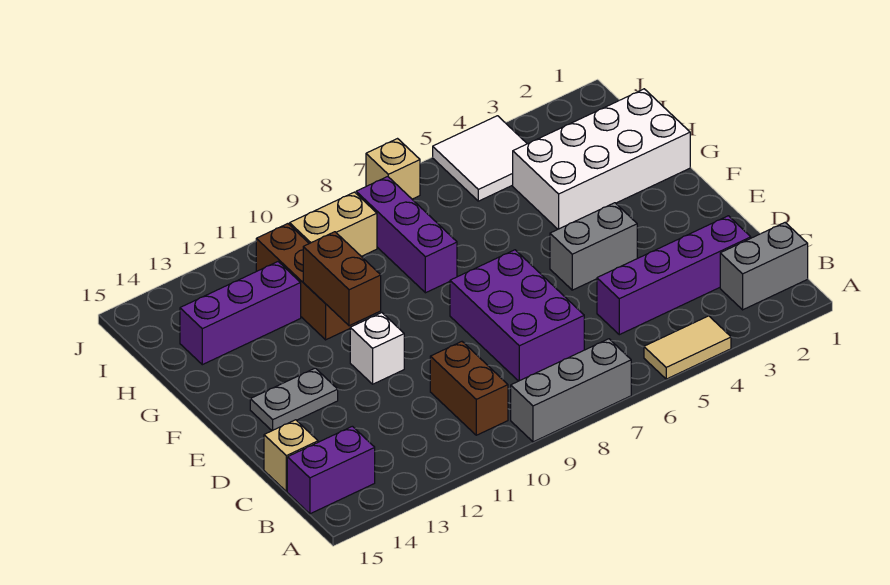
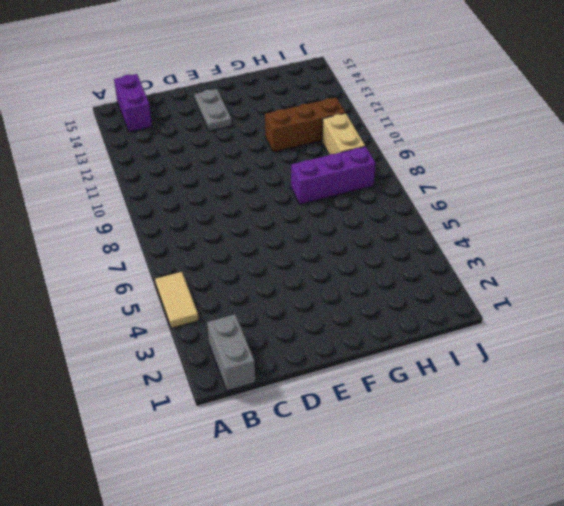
none -> grey brick A7:A9 level 1
none -> brown brick B10:C10 level 1
none -> purple brick C2:C5 level 1

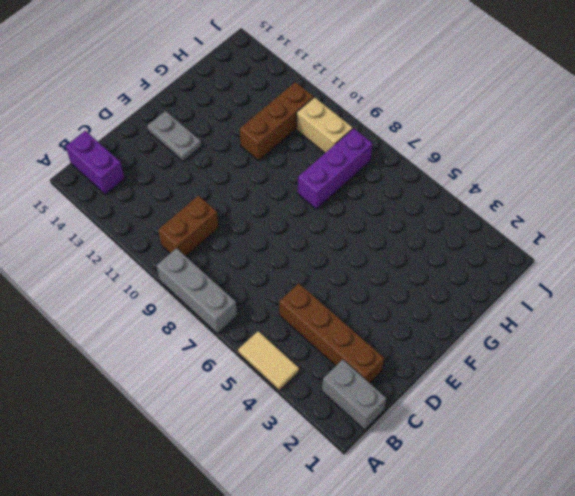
brown brick C2:C5 level 1 -> purple brick C2:C5 level 1
none -> purple brick C7:E8 level 1
none -> tan brick C15 level 1
none -> grey brick E4:E5 level 1

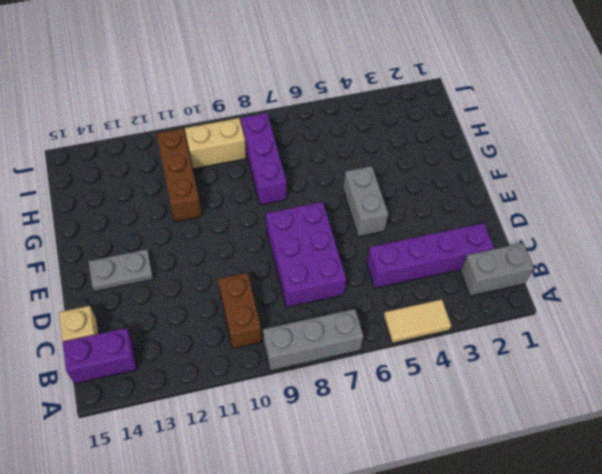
grey brick E5:F5 level 1 -> grey brick E4:E5 level 1
none -> white brick E11 level 1
none -> white brick G1:H4 level 1
none -> purple brick H12:H14 level 1

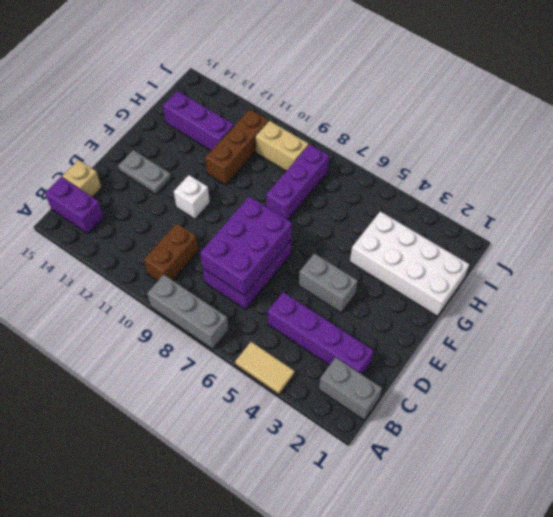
purple brick C7:E8 level 2 -> none
none -> white tile I4:J5 level 1
none -> tan brick J7 level 1
none -> brown brick F11:G11 level 2

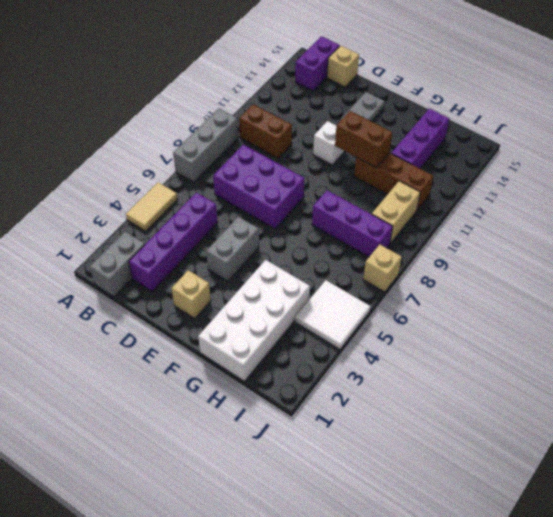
tan brick E2 level 1 -> none

